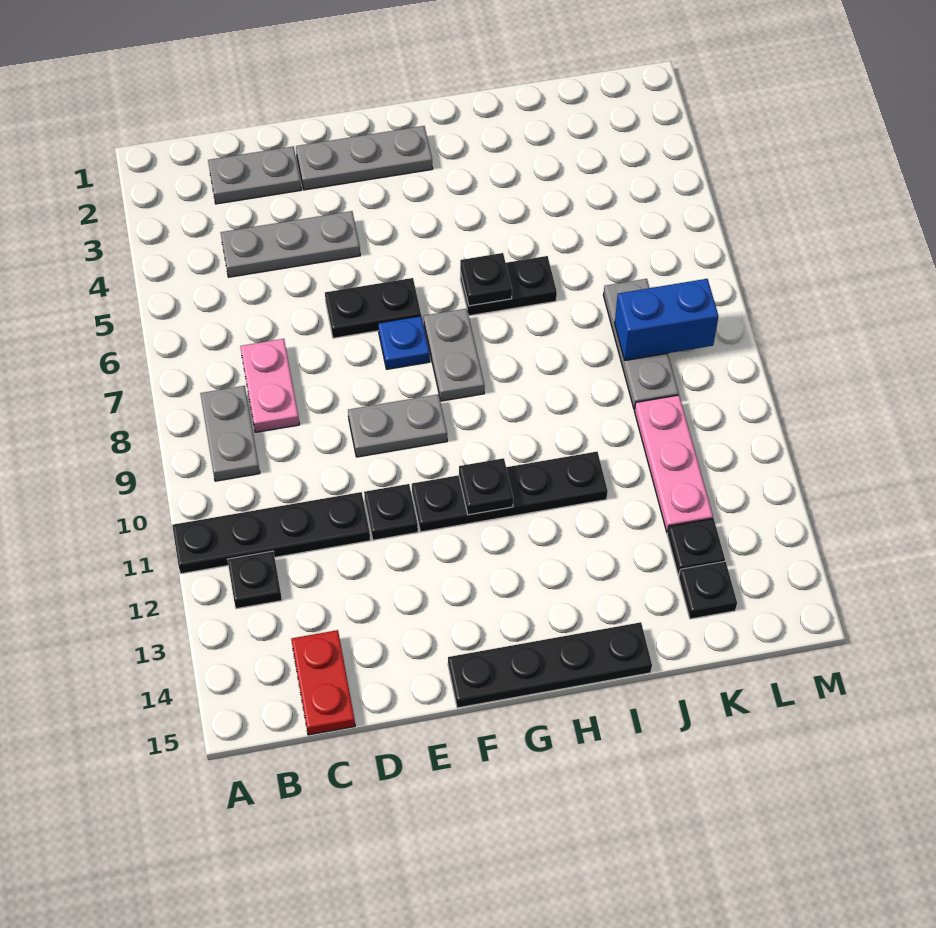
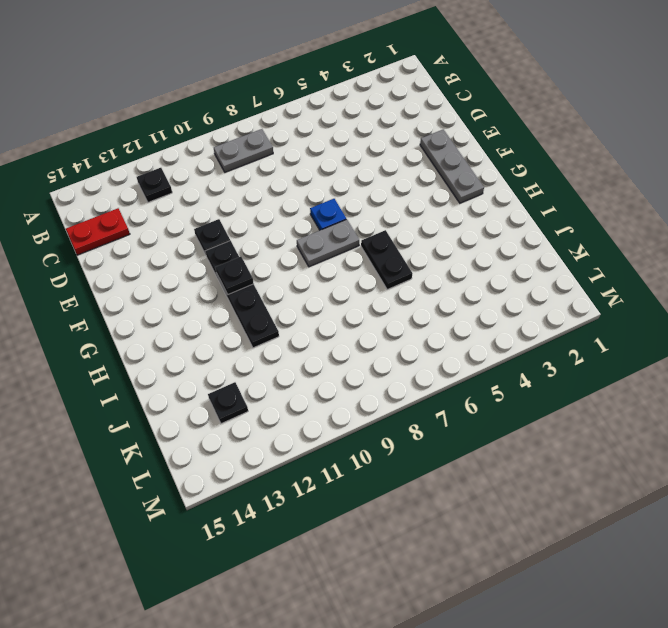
none -> black plate A11:D11 level 1
none -> grey plate C2:D2 level 1
none -> grey plate C4:E4 level 1

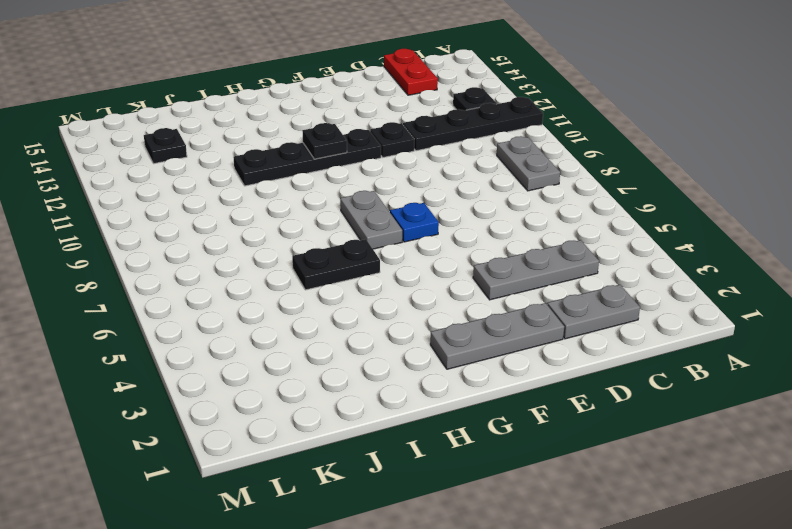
none -> pink plate C7:C8 level 1
none -> black plate E6:F6 level 1
none -> grey plate E9:F9 level 1

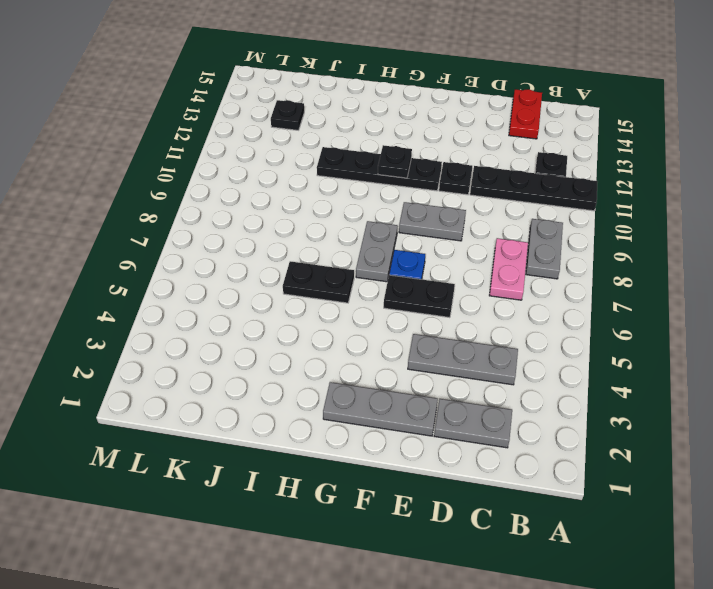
none -> black plate F15:I15 level 1
none -> grey plate K7:K9 level 1
none -> pink plate K10:K12 level 1

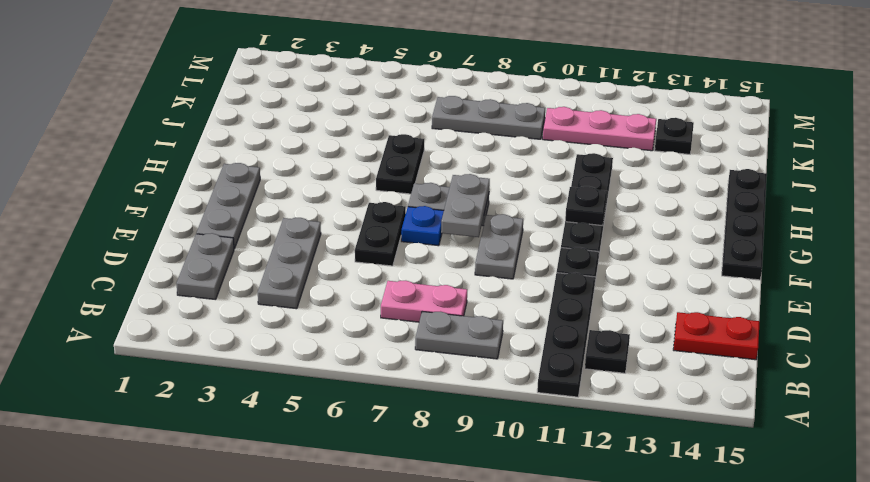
grey plate F8:G8 level 2 -> none
none -> black plate K14 level 1
none -> black plate H6 level 2
none -> blue brick K8:L8 level 2

